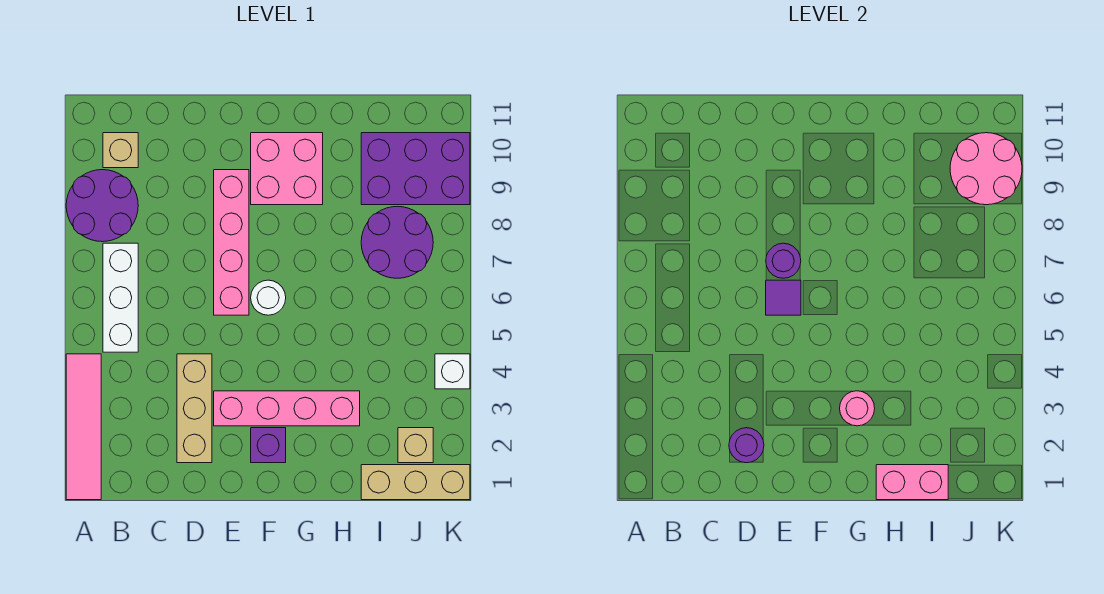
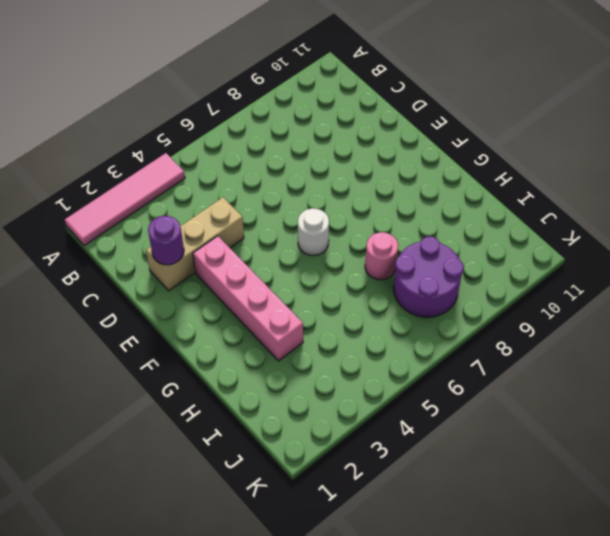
pink round brick H7 level 1 -> pink round brick G3 level 2
none -> purple round brick A8:B9 level 1
none -> white brick B5:B7 level 1
none -> tan brick B10 level 1

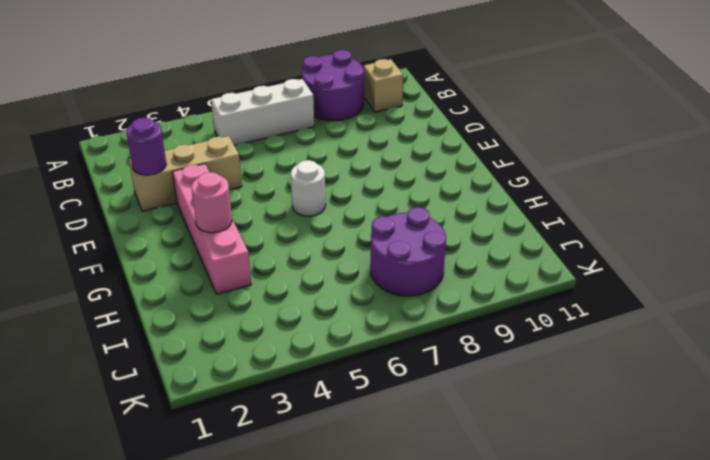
none -> pink tile A1:A4 level 1
none -> pink brick E6:E9 level 1
none -> purple brick F2 level 1

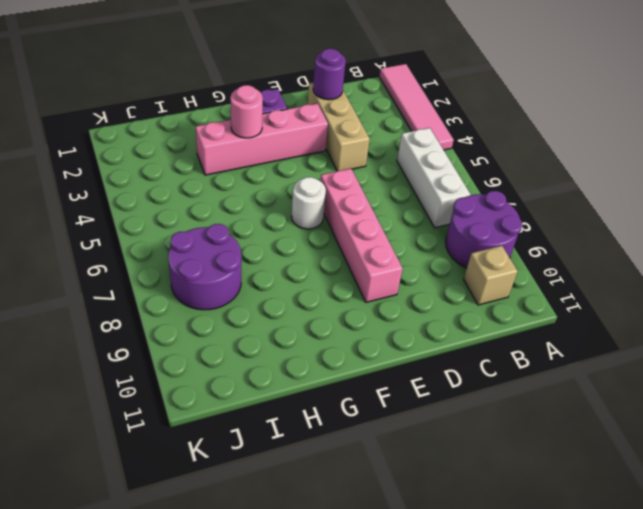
none -> pink brick F9:G10 level 1
none -> tan brick I1:K1 level 1
none -> purple brick I9:K10 level 1

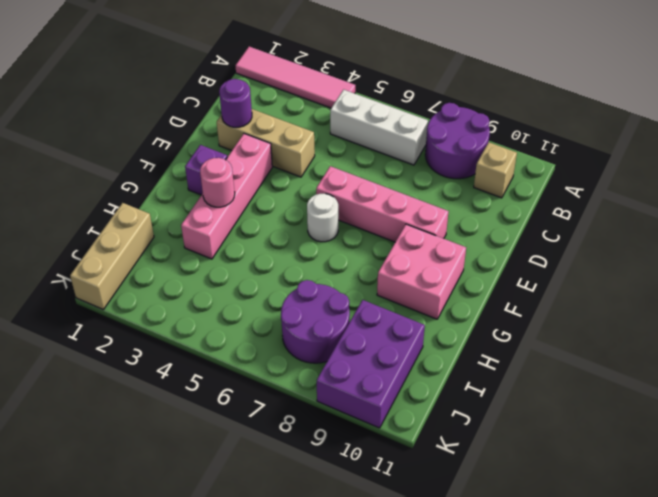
none -> tan brick J2 level 1
none -> white brick K4 level 1
none -> purple tile E6 level 2

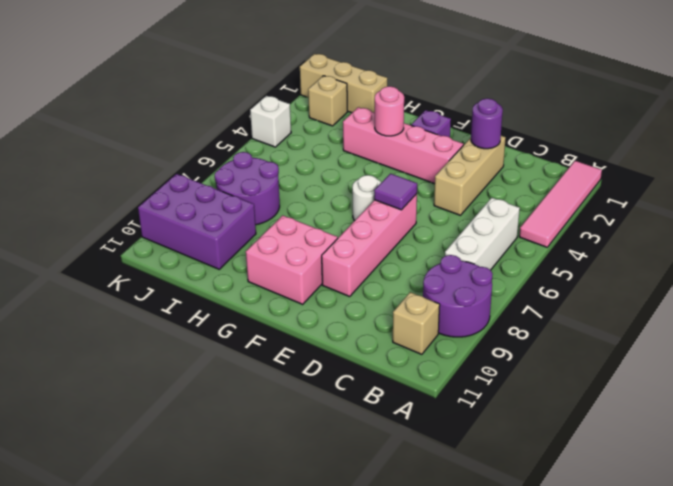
none -> purple round brick E7 level 2
none -> pink brick H1:I1 level 2
none -> pink round brick J9:K10 level 2

